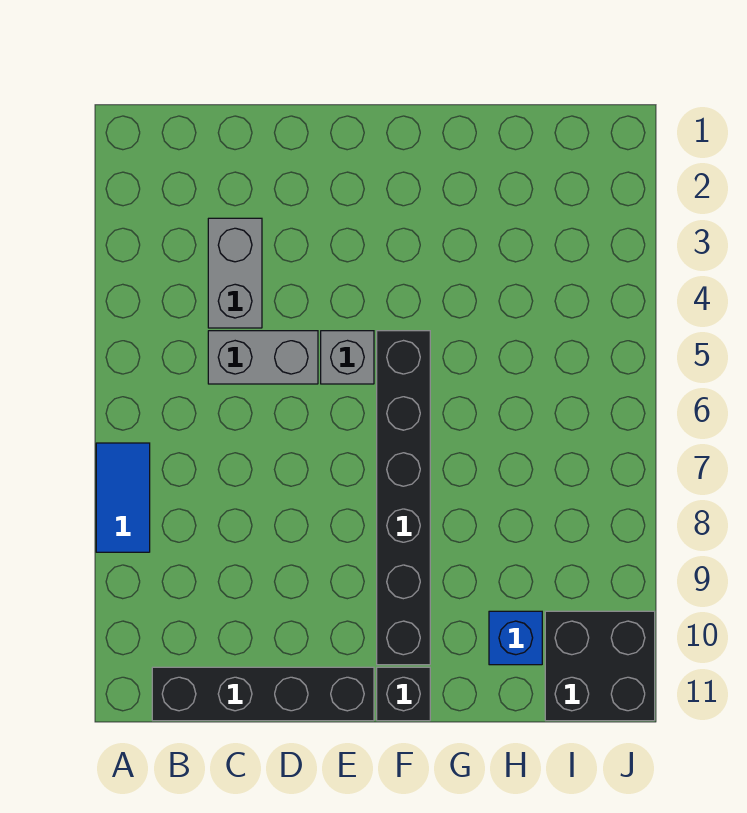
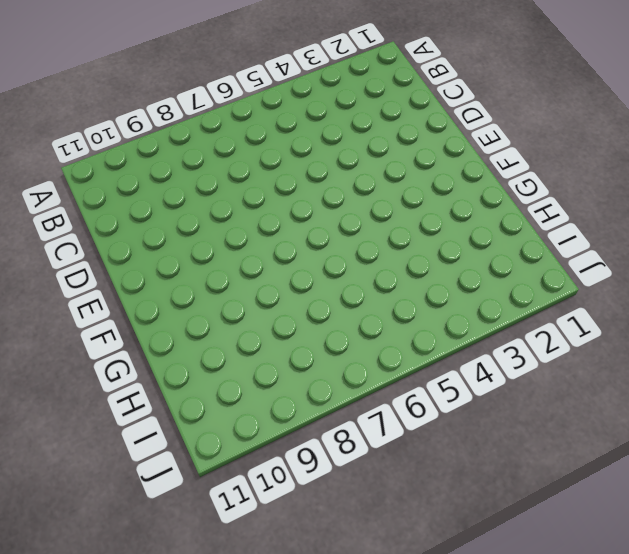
none -> blue tile A7:A8 level 1
none -> black brick B11:E11 level 1

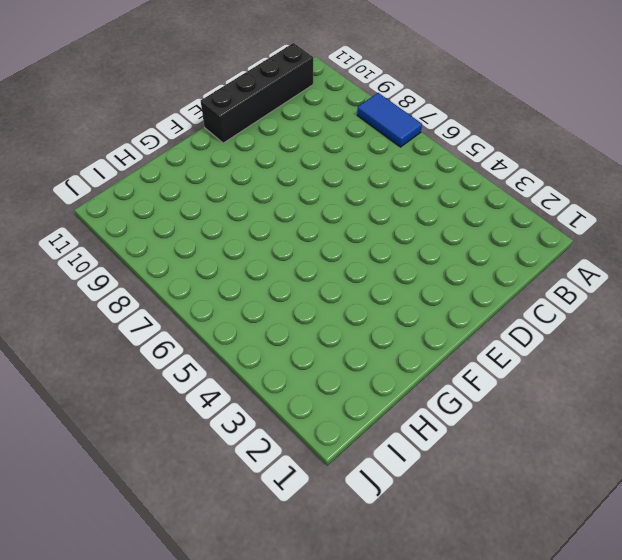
none -> grey brick C3:C4 level 1
none -> grey brick C5:D5 level 1

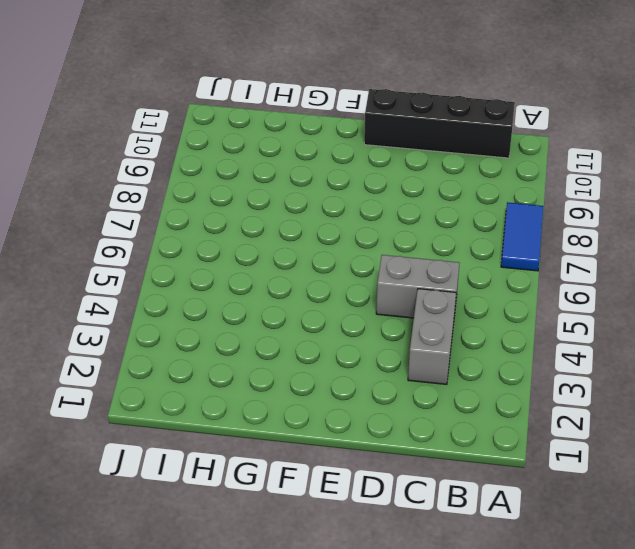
none -> grey brick E5 level 1
none -> black brick F5:F10 level 1

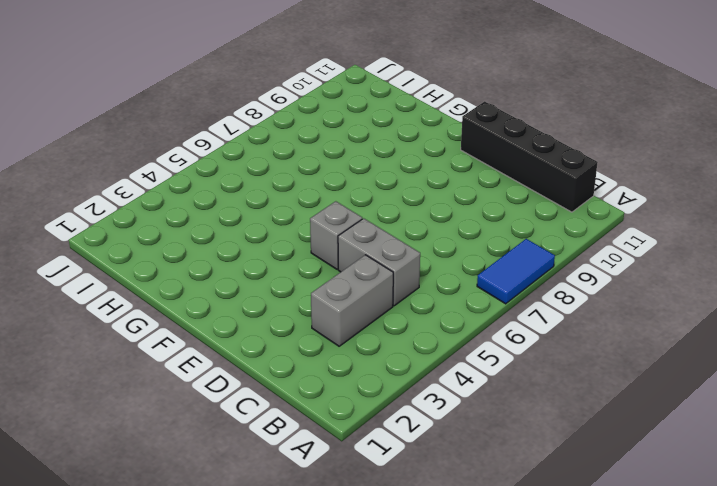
none -> black brick F5:F10 level 1
none -> black brick F11 level 1

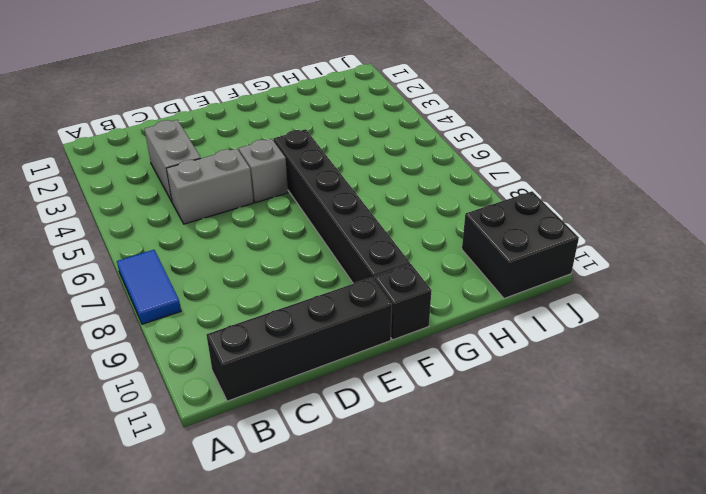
none -> blue brick H10 level 1

